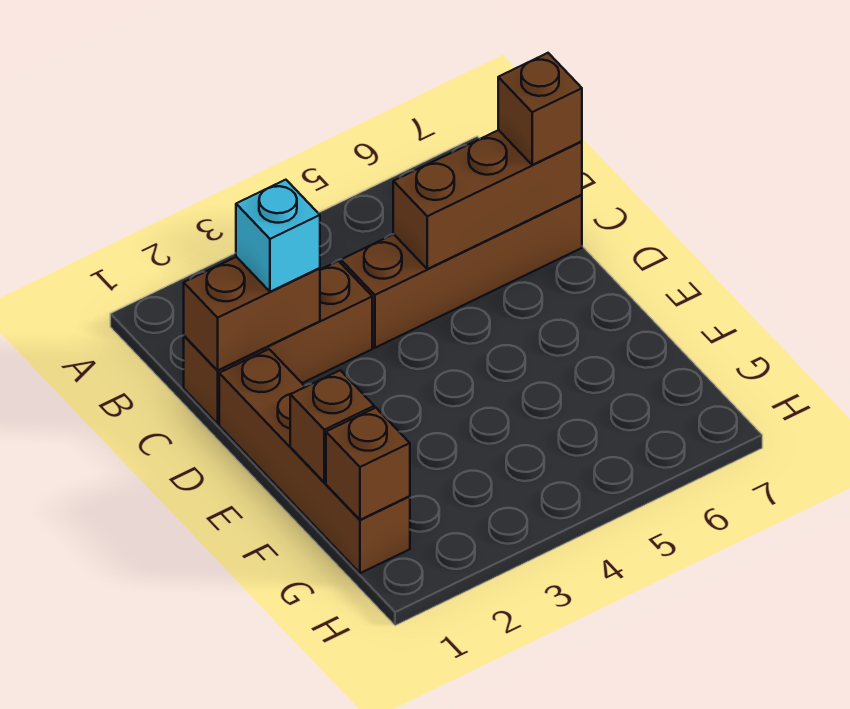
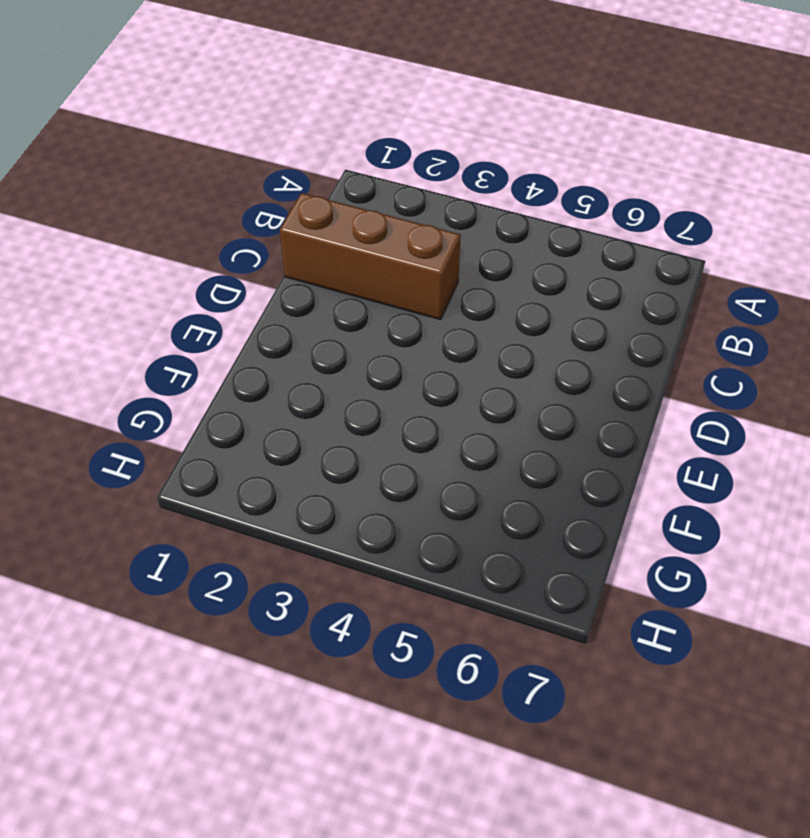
none -> brown brick C4:C7 level 1
none -> brown brick D1:G1 level 1

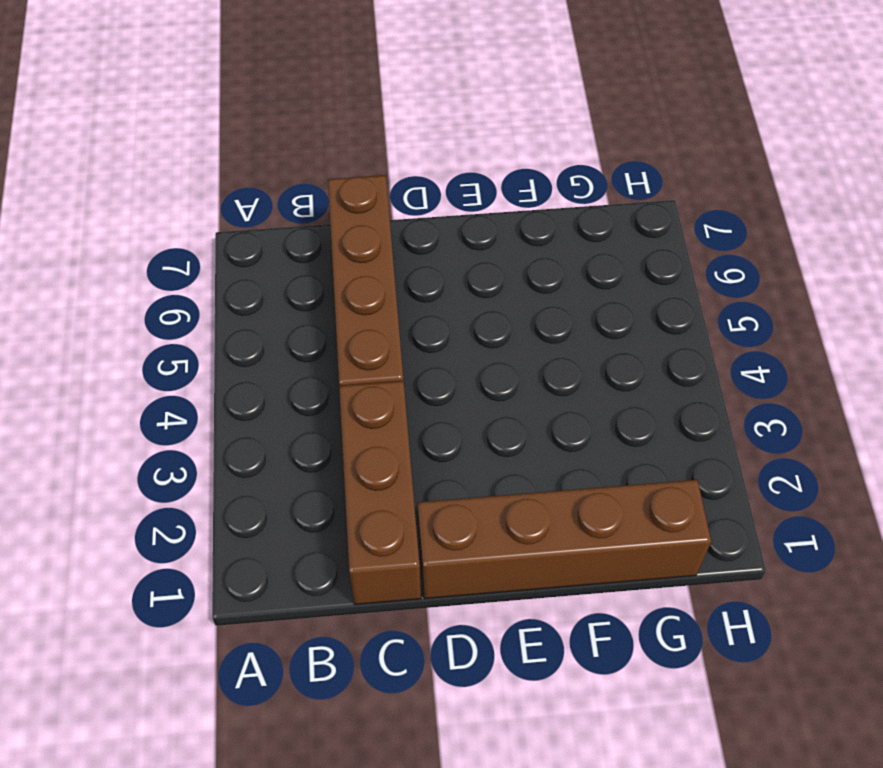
none -> brown brick C1:C2 level 2
none -> brown brick C5:C7 level 2

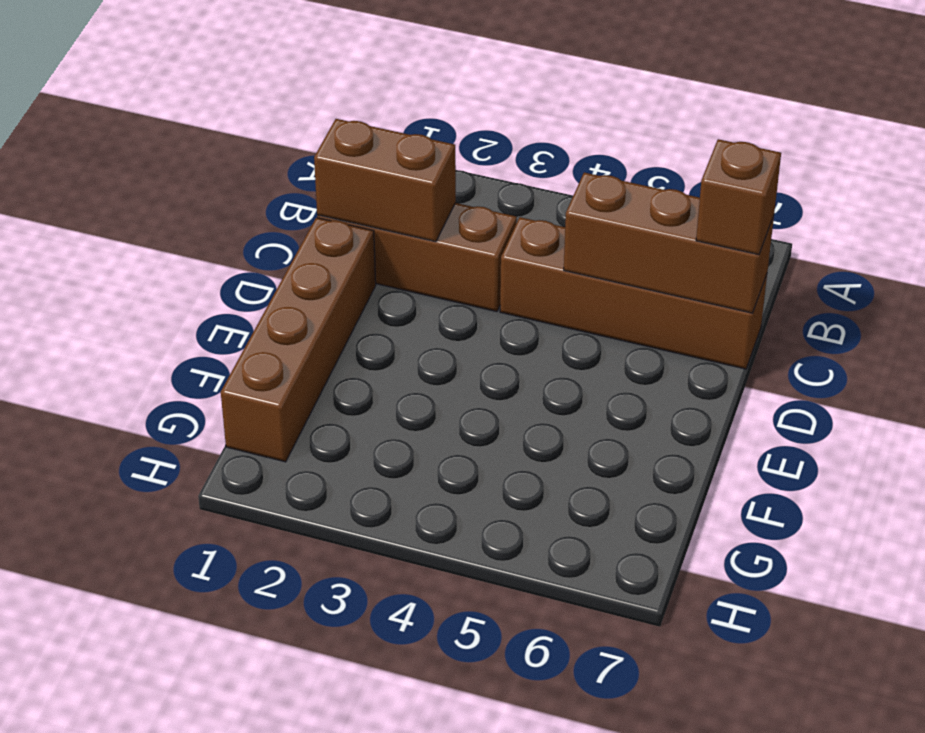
none -> brown brick F1 level 2
none -> brown brick G1 level 2

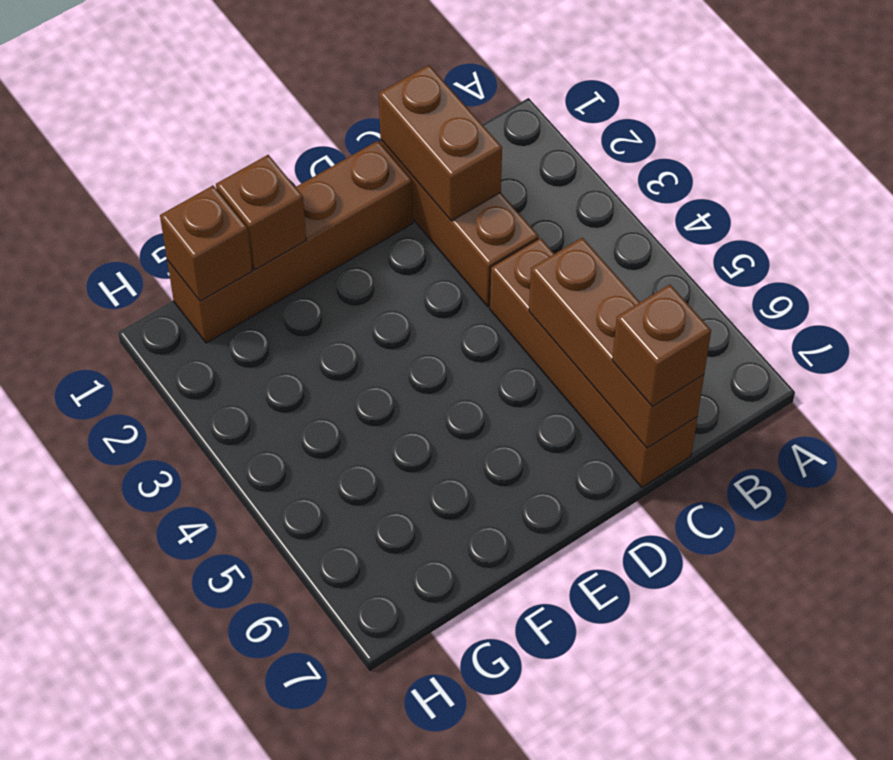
none -> cyan brick C2 level 3

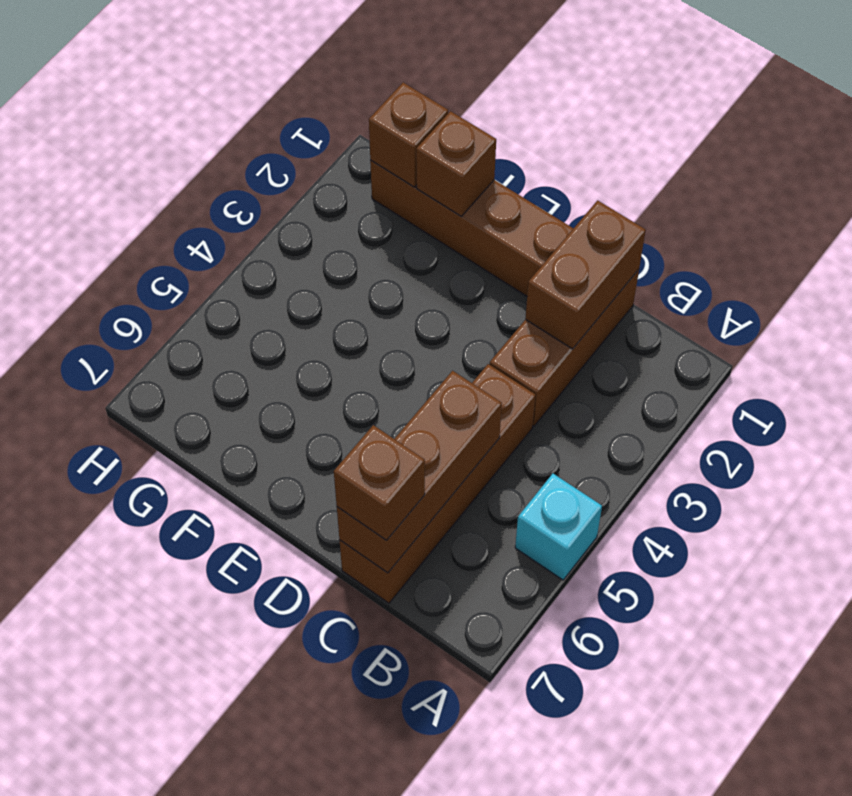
cyan brick A5 level 1 -> cyan brick C2 level 3

